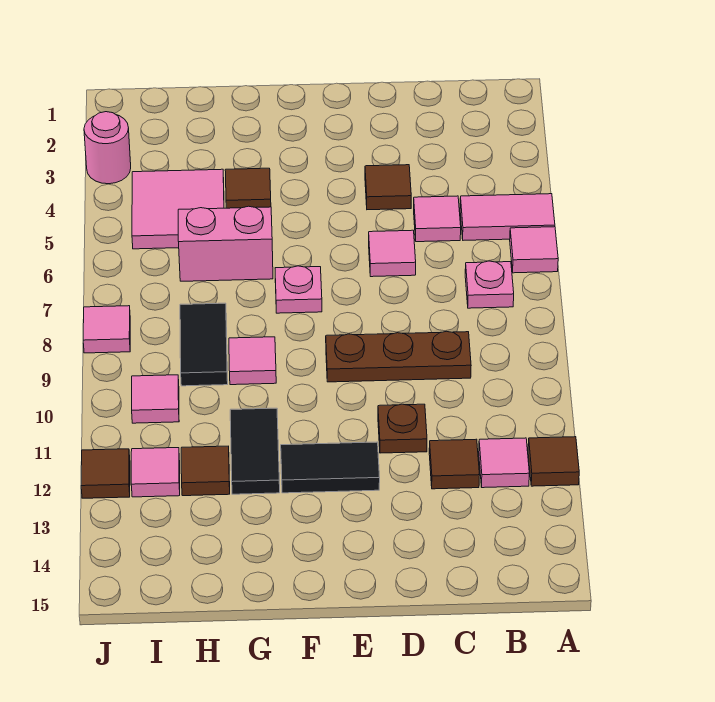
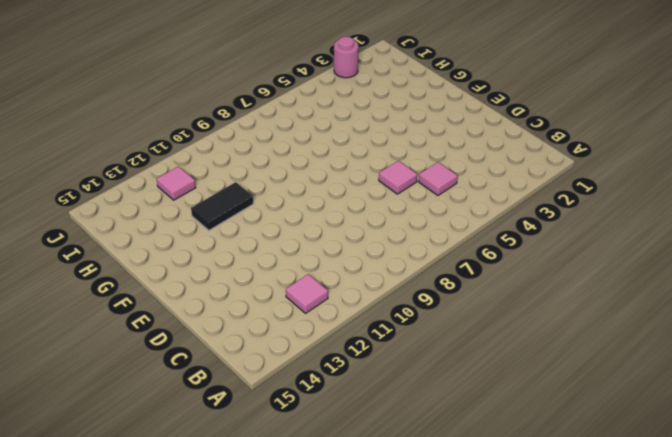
none -> pink tile A5:B5 level 1
none -> pink tile A6 level 1
none -> brown tile A12 level 1

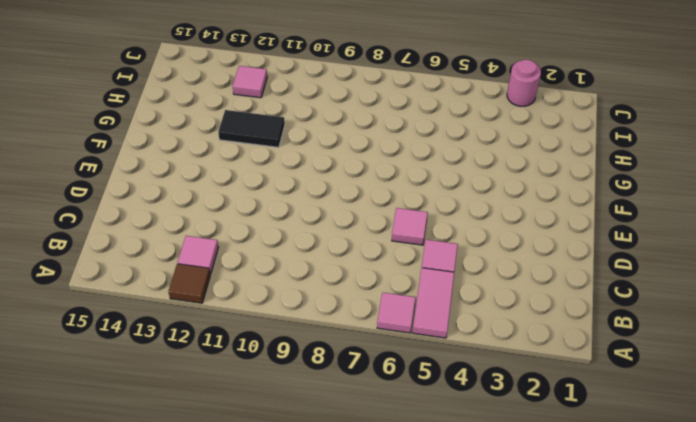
none -> pink plate B7 level 1
none -> brown plate C9:E9 level 1
none -> brown tile C12 level 1

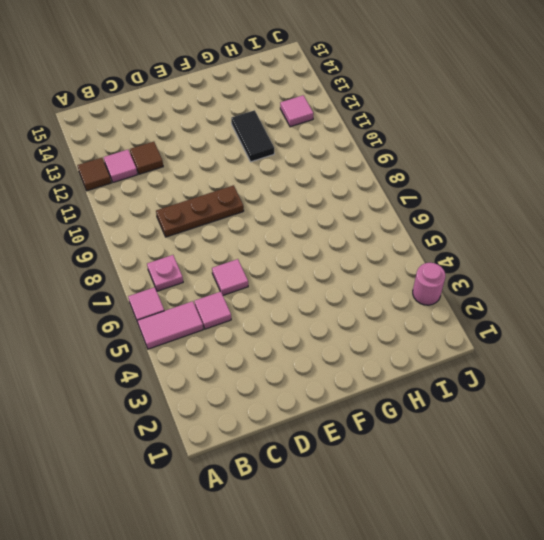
none -> brown tile D4 level 1
none -> brown plate D11 level 1
none -> black tile E12:F12 level 1

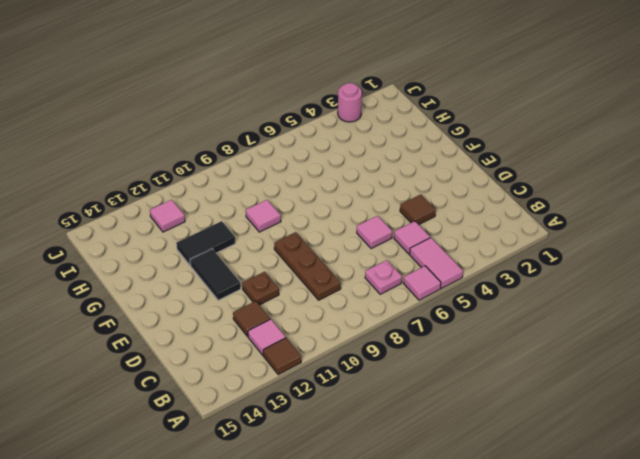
none -> pink plate F7 level 1
none -> brown tile G4 level 1
none -> pink brick G6:H6 level 1

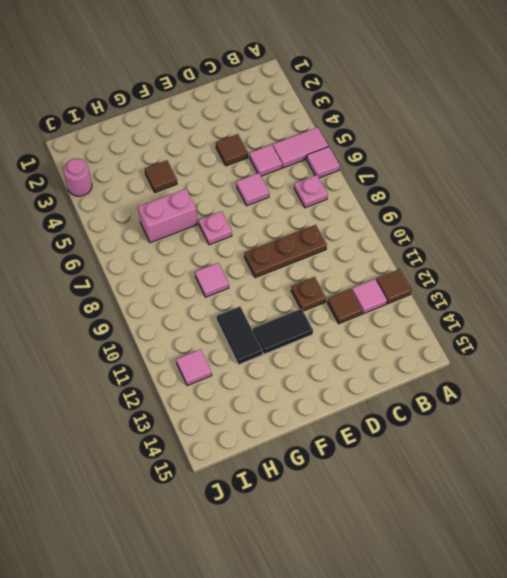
none -> pink tile H4:I5 level 1
none -> black tile H8:H9 level 1
none -> brown tile H12 level 1

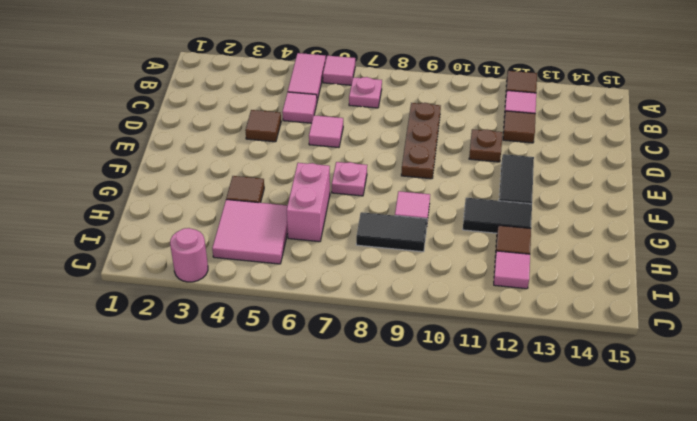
none -> pink tile I10 level 1
none -> pink tile J8 level 1
none -> brown tile J12 level 1

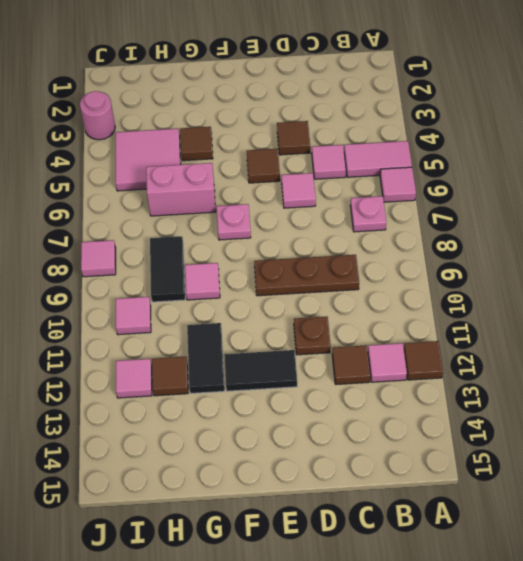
brown tile E5 level 1 -> brown tile J12 level 1

